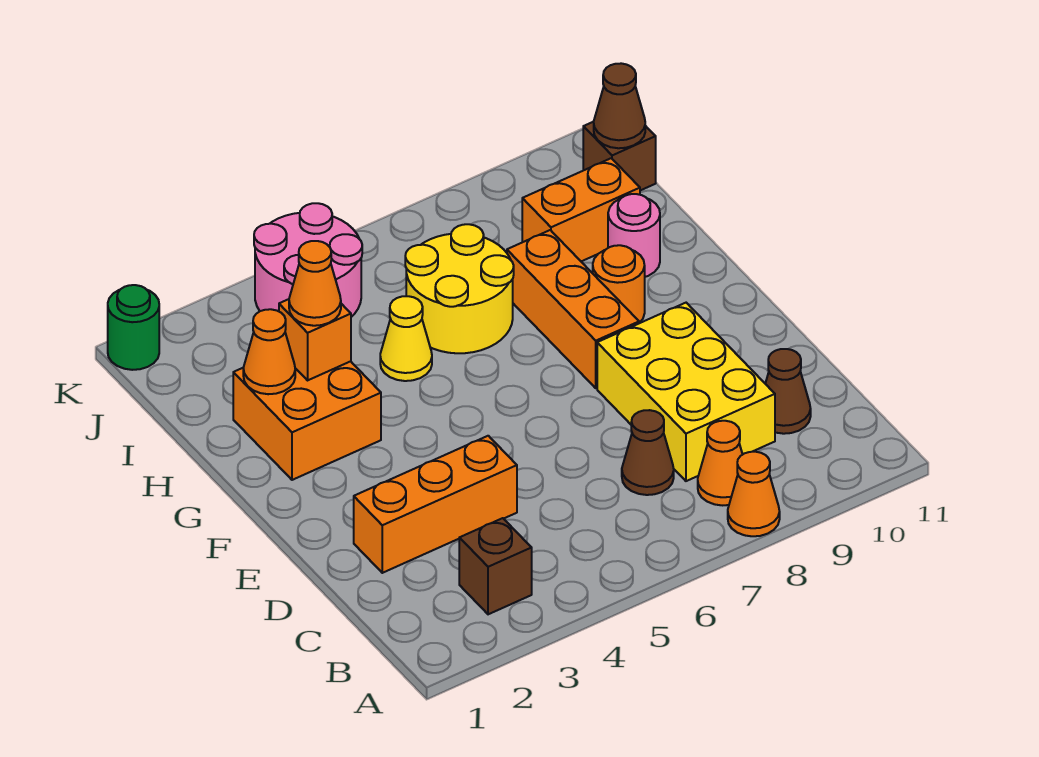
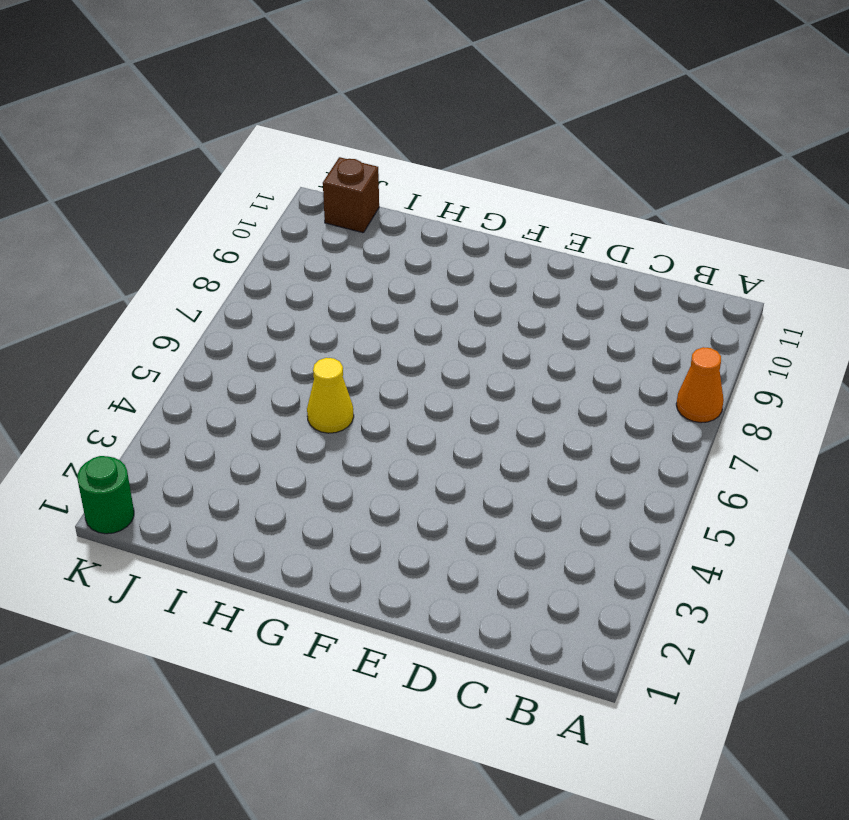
none -> brown brick B3 level 1
none -> orange cone B8 level 1
none -> brown cone C7 level 1

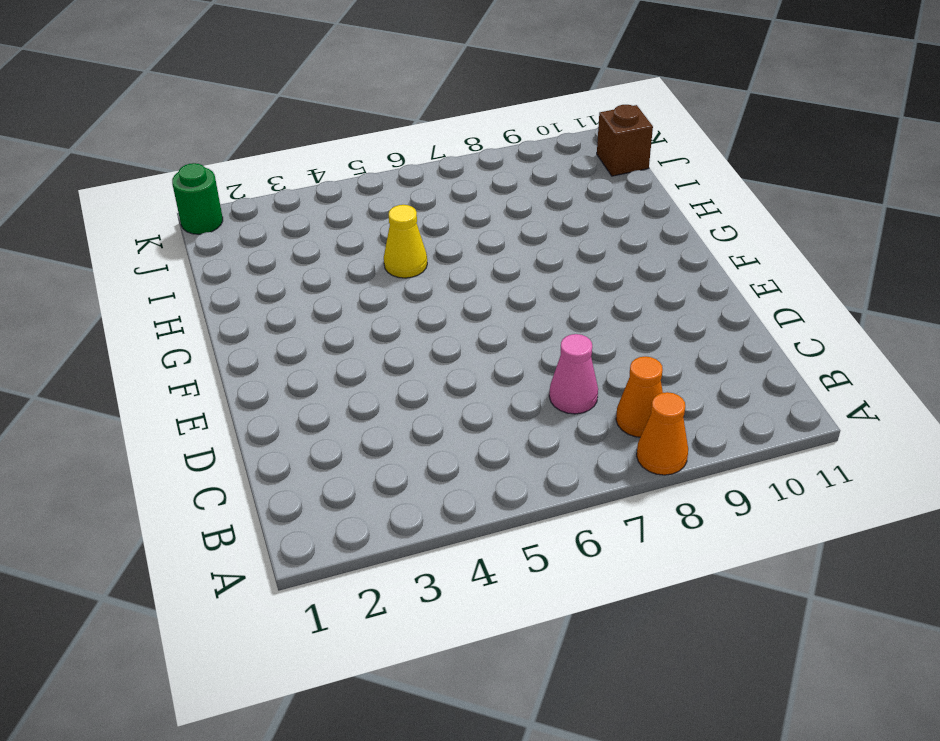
pink cone C7 level 1 -> brown cone C7 level 1
none -> brown brick B3 level 1
none -> yellow brick C8:E9 level 1
none -> brown cone C10 level 1

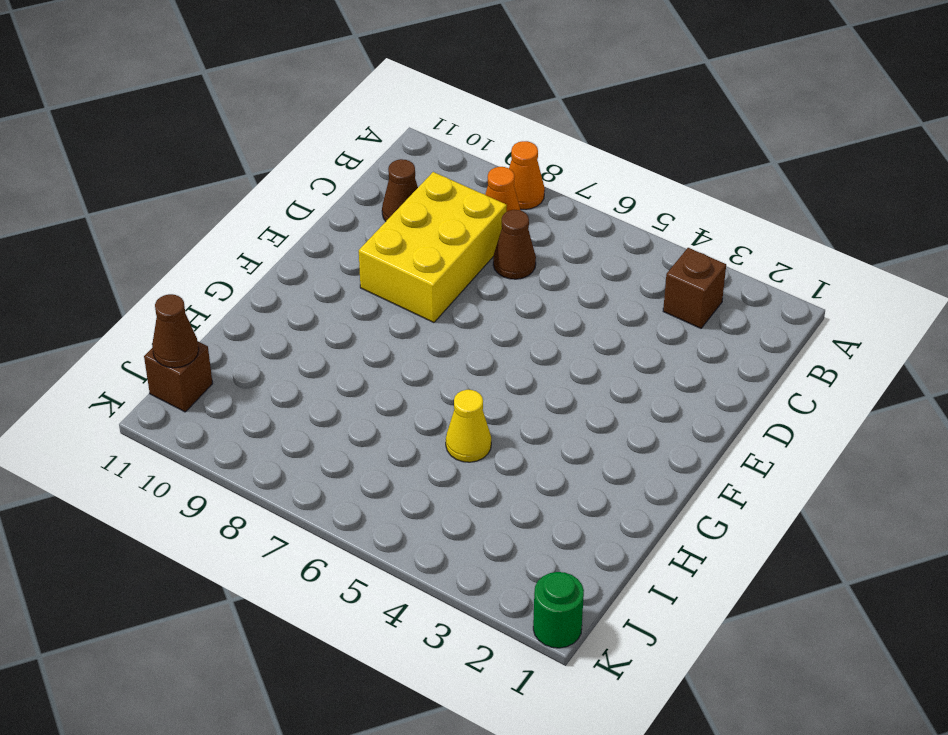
none -> orange brick D2:D4 level 1
none -> orange brick F8:H8 level 1
none -> orange brick G2:H3 level 1

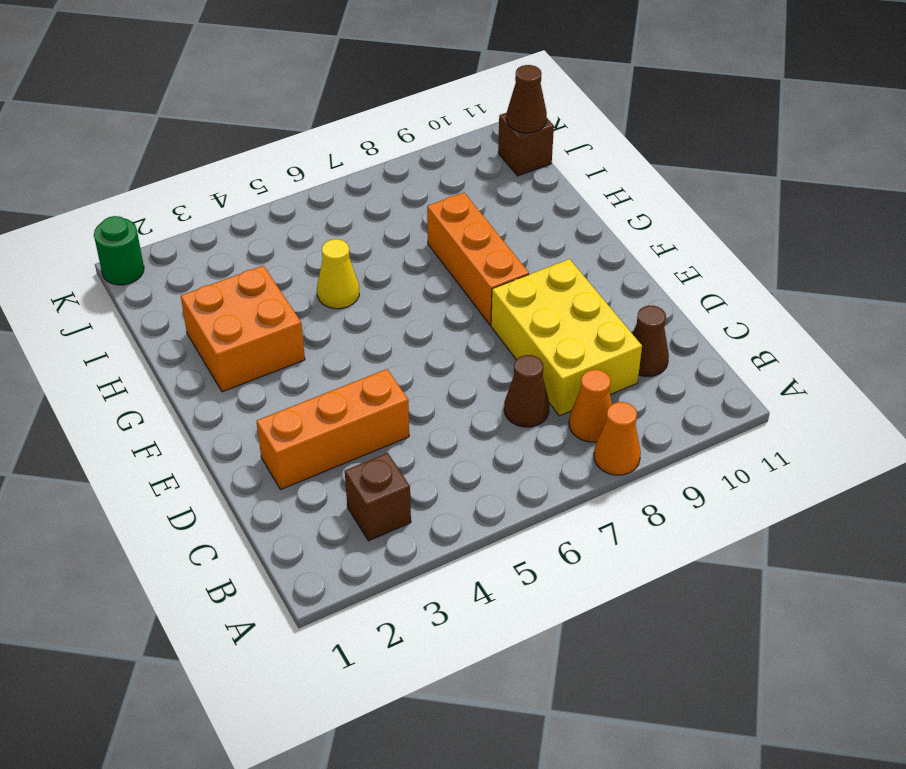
none -> orange round brick G9 level 1
none -> yellow round brick H6:I7 level 1
none -> pink round brick H10 level 1

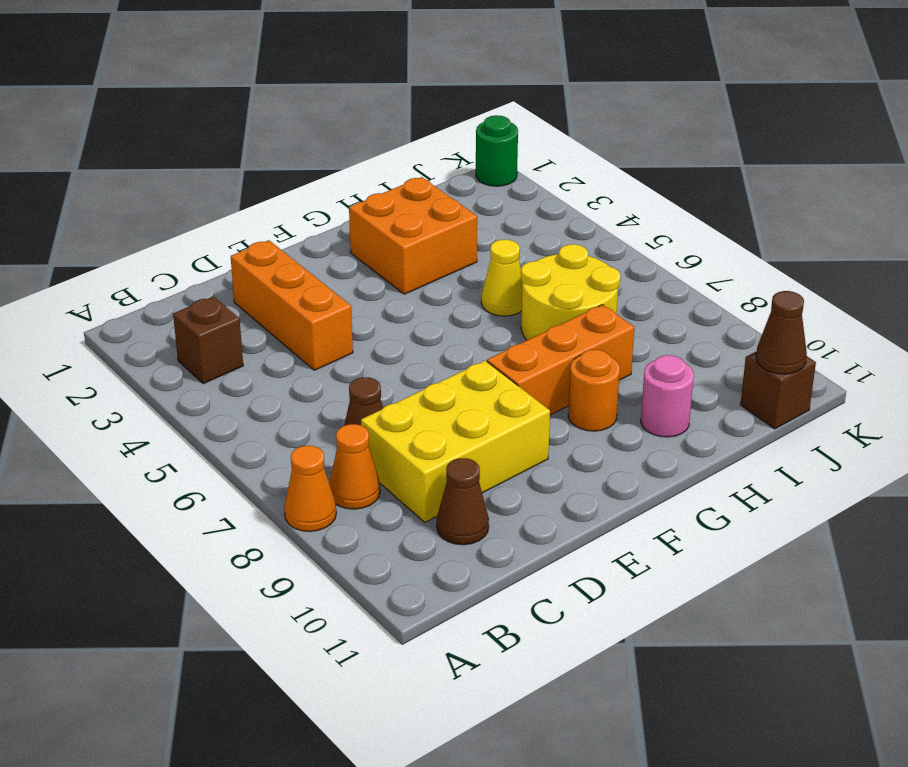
none -> orange brick I9:I10 level 1
none -> pink round brick J4:K5 level 1
none -> orange cone H2 level 2

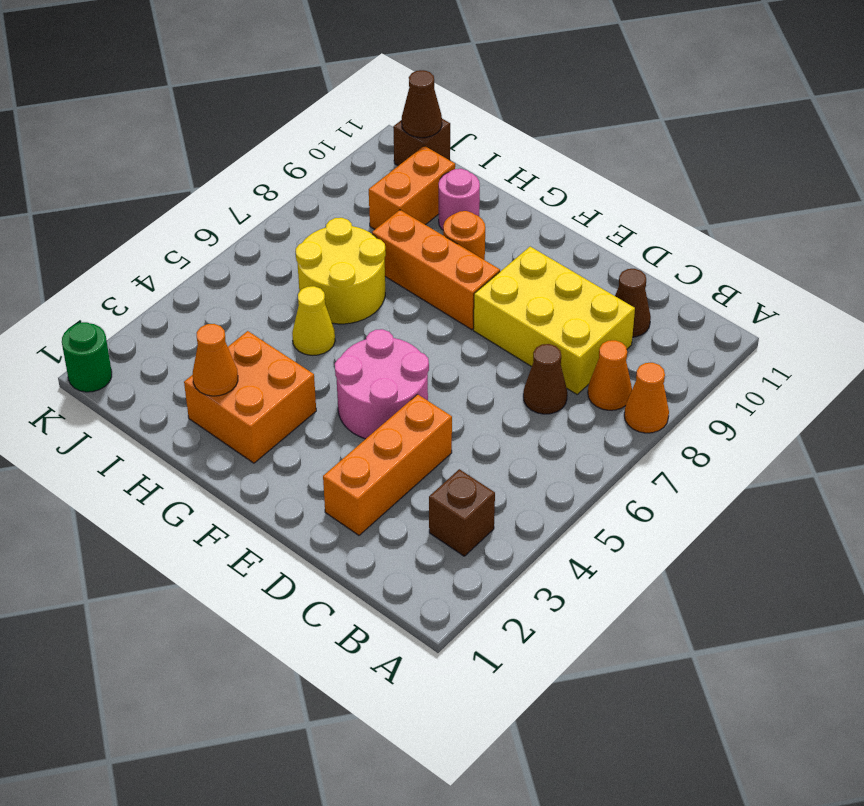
pink round brick E4:F5 level 1 -> pink round brick J4:K5 level 1
none -> orange brick H3 level 2
none -> orange cone H3 level 3

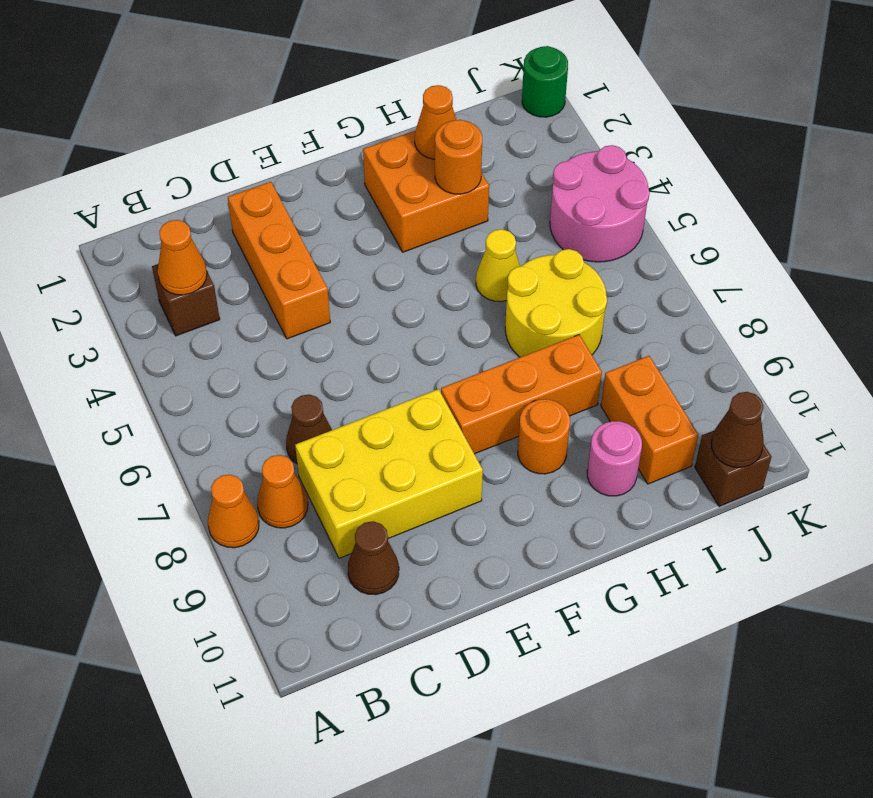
orange cone B3 level 2 -> orange cone H3 level 3
orange round brick H3 level 2 -> orange brick H3 level 2

